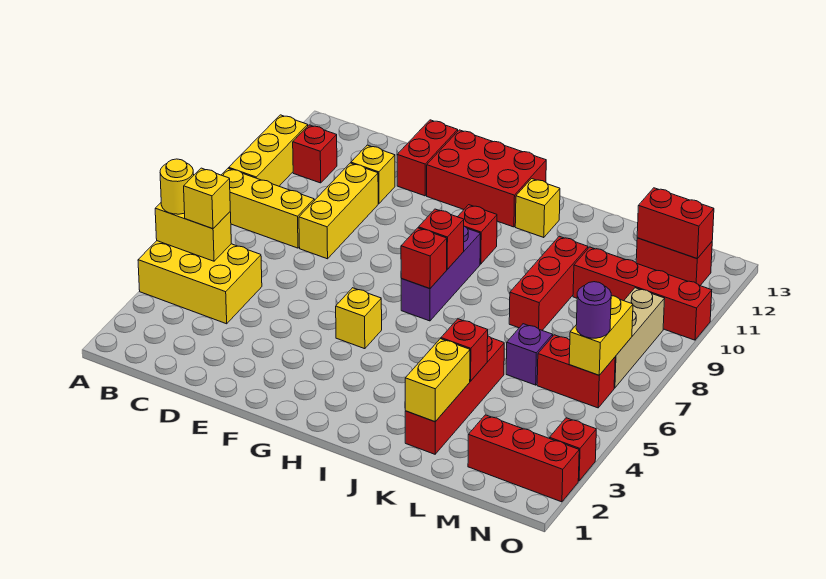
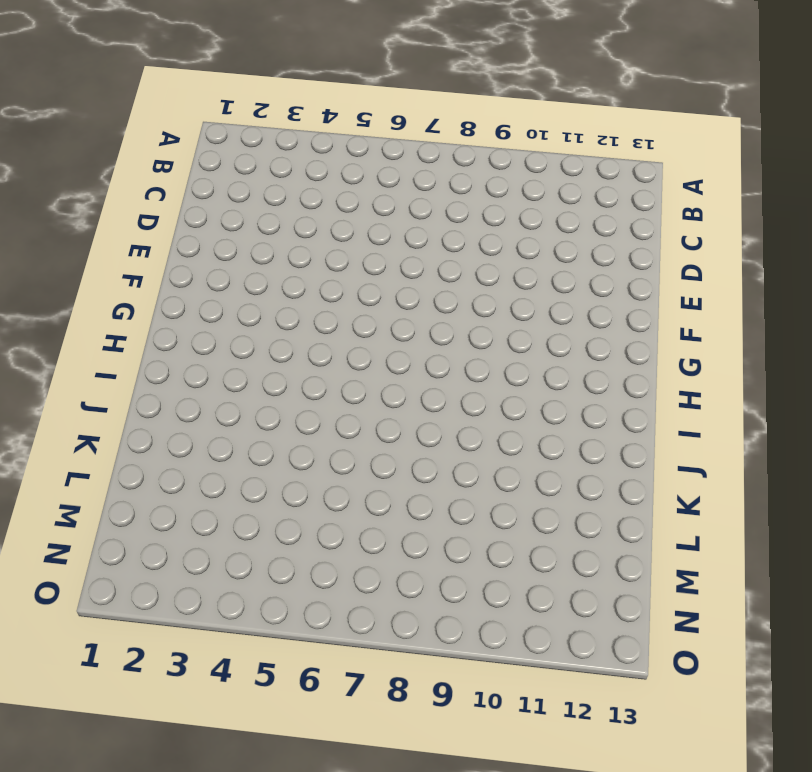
none -> yellow brick A4:C5 level 1
none -> yellow brick A8:C8 level 1
none -> yellow brick A9:A11 level 1
none -> red brick B11 level 1

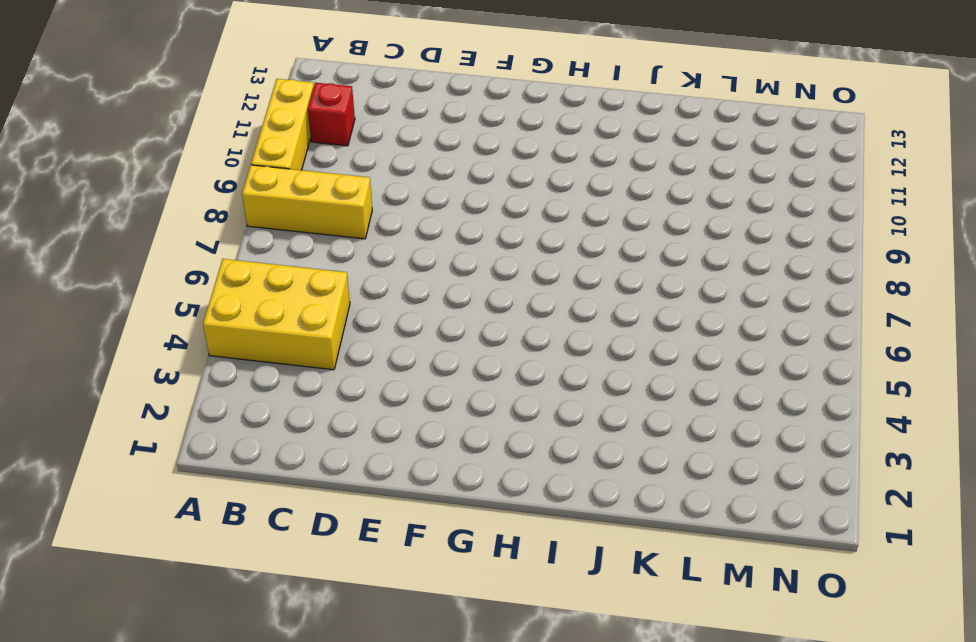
none -> yellow brick D8:D10 level 1
none -> yellow brick D11 level 1
none -> red brick E12:E13 level 1
none -> red brick F12:H13 level 1

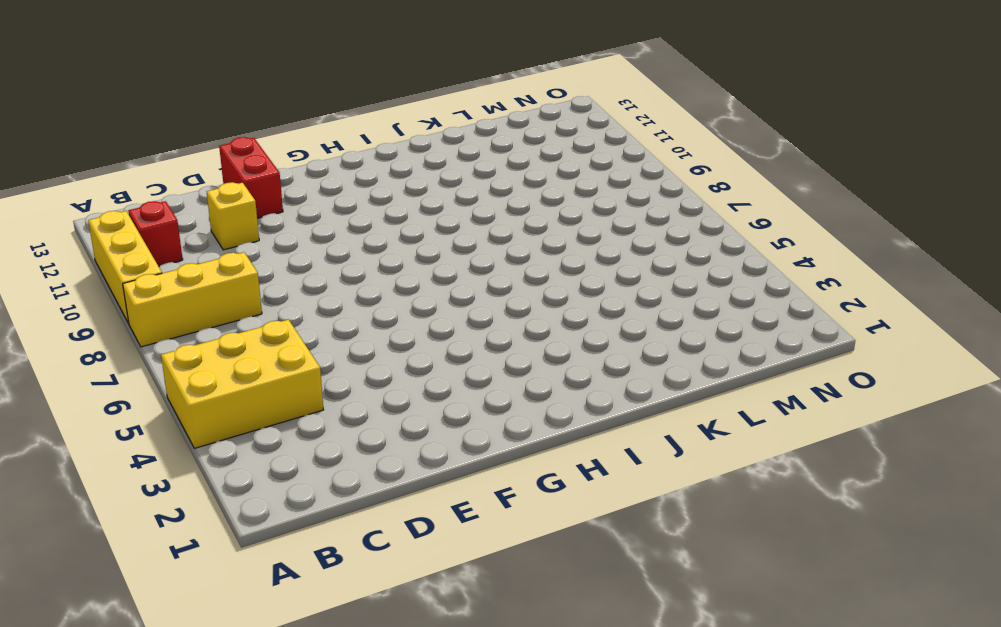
none -> yellow brick D8:D10 level 1
none -> red brick F12:H13 level 1
none -> yellow brick G5 level 1
none -> purple brick H7:H9 level 1

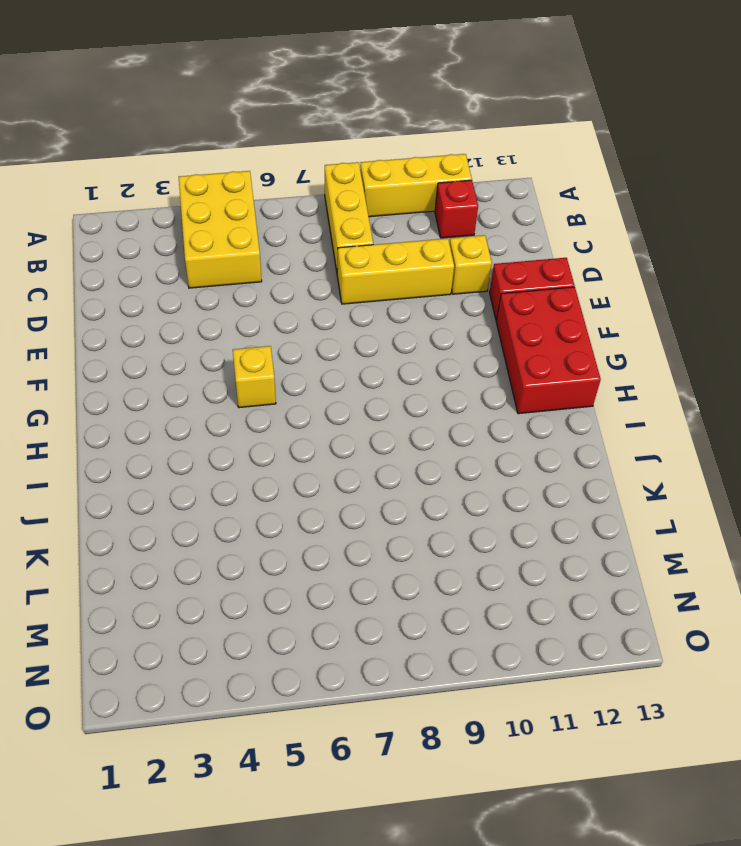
none -> purple brick H7:H9 level 1
none -> red brick H10 level 1
none -> yellow brick I12 level 1
none -> red brick K2:K5 level 1

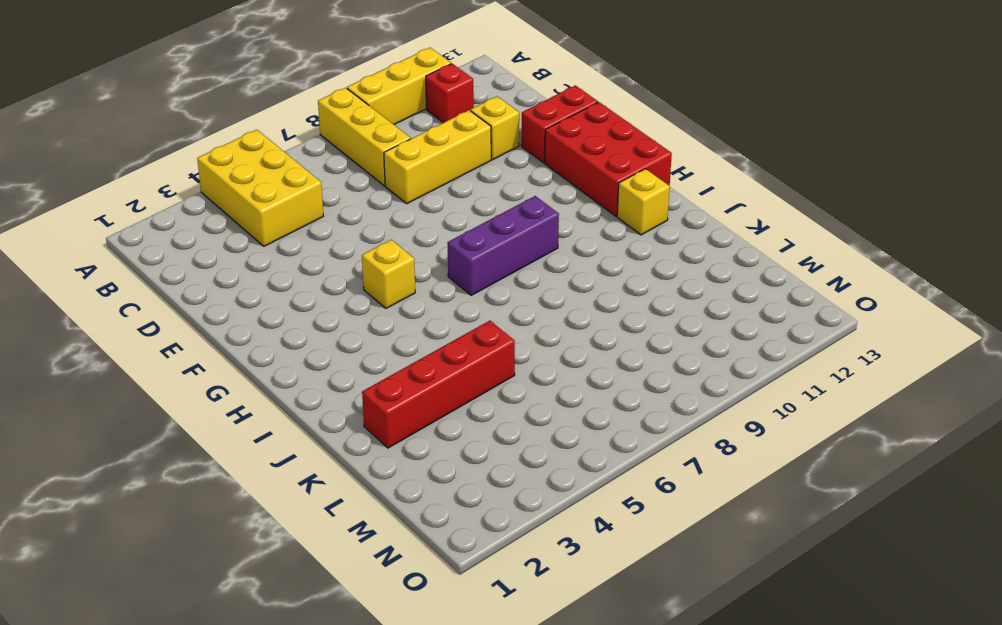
none -> red brick H10 level 1
none -> red brick K8:K10 level 1
none -> purple brick L6 level 1
none -> red brick L10:O10 level 1

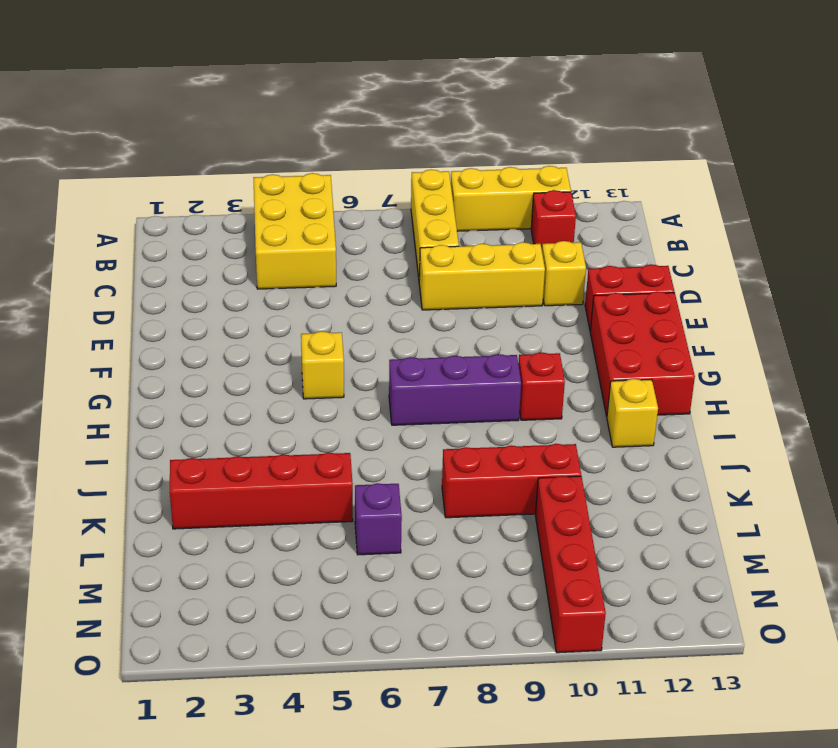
none -> red brick M2:O2 level 1
none -> red brick M6:N6 level 1
none -> red brick M12:N12 level 1
none -> tan brick N7:N9 level 1

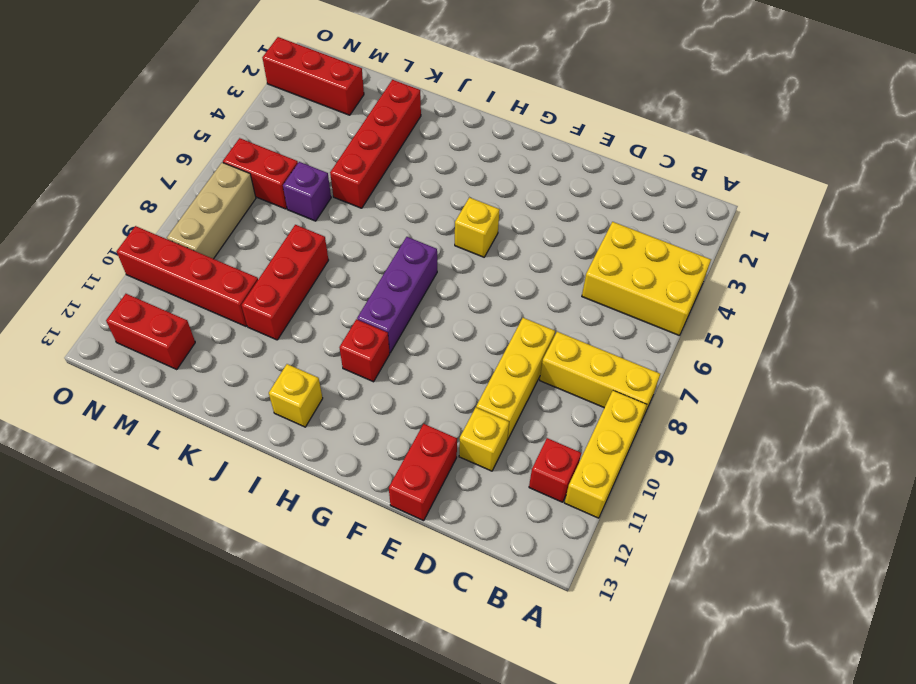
none -> red brick F12:H13 level 1
none -> red brick O3 level 1
none -> yellow brick A5:B5 level 2
none -> red brick H7 level 2

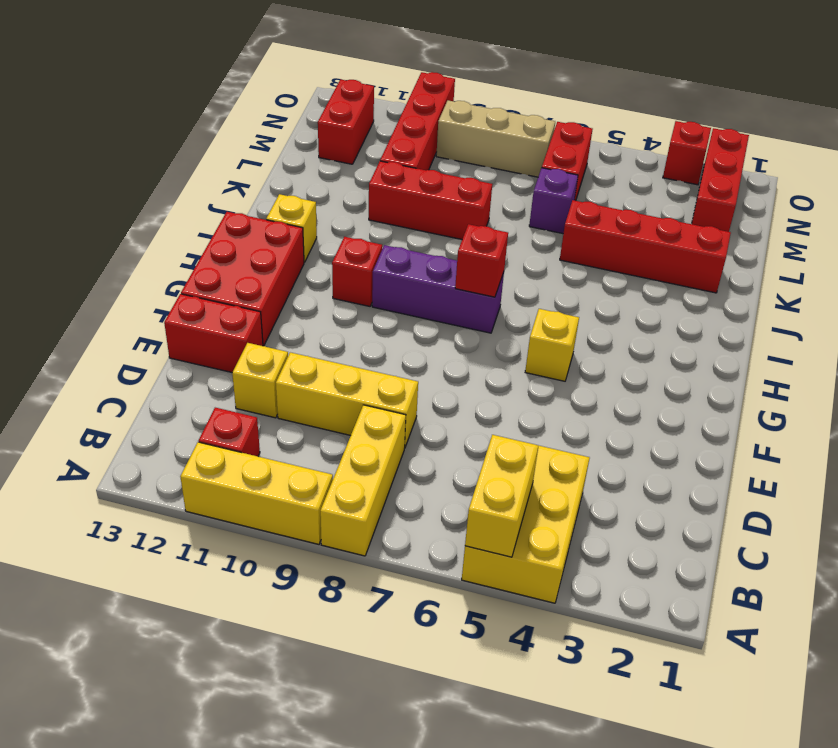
none -> red brick H8 level 2
none -> yellow brick K2:K3 level 2
none -> red brick K4 level 2
none -> red brick M12:N12 level 2

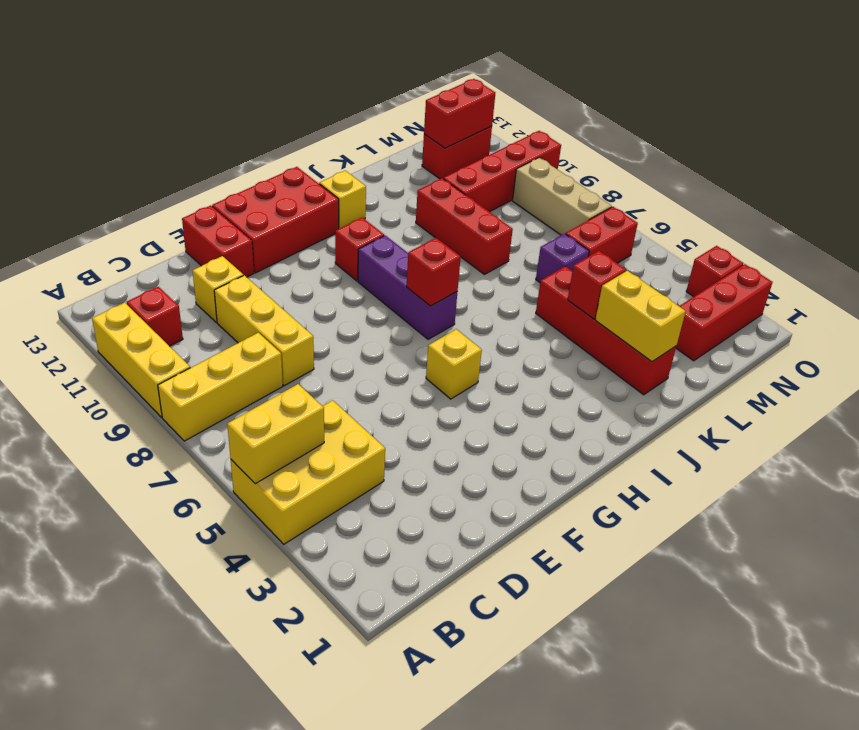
none -> red brick H8 level 2
none -> yellow brick N6:N7 level 2
none -> yellow round brick A5 level 3
none -> yellow brick B5 level 3

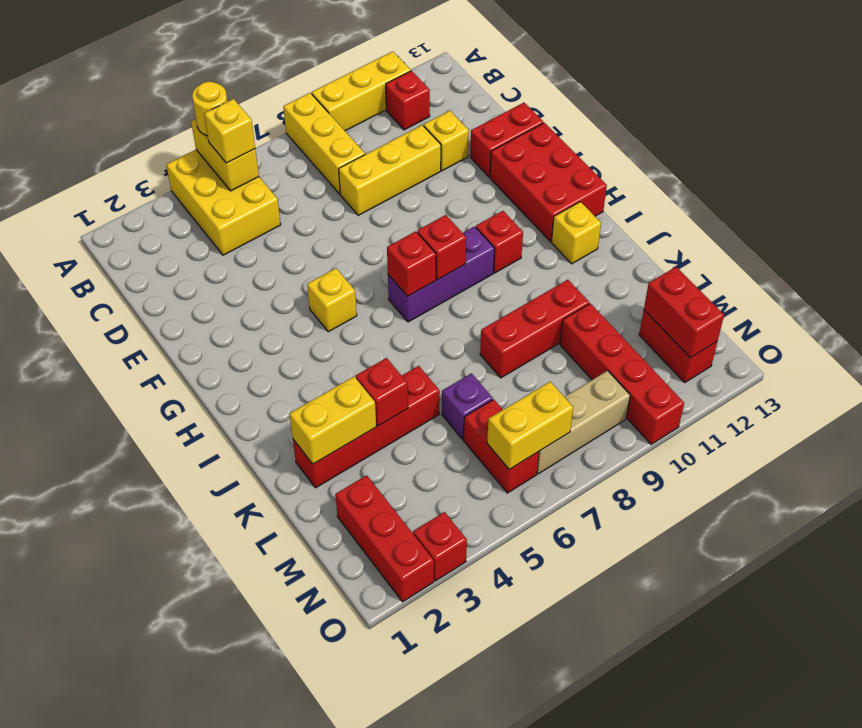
none -> purple round brick N6 level 3

